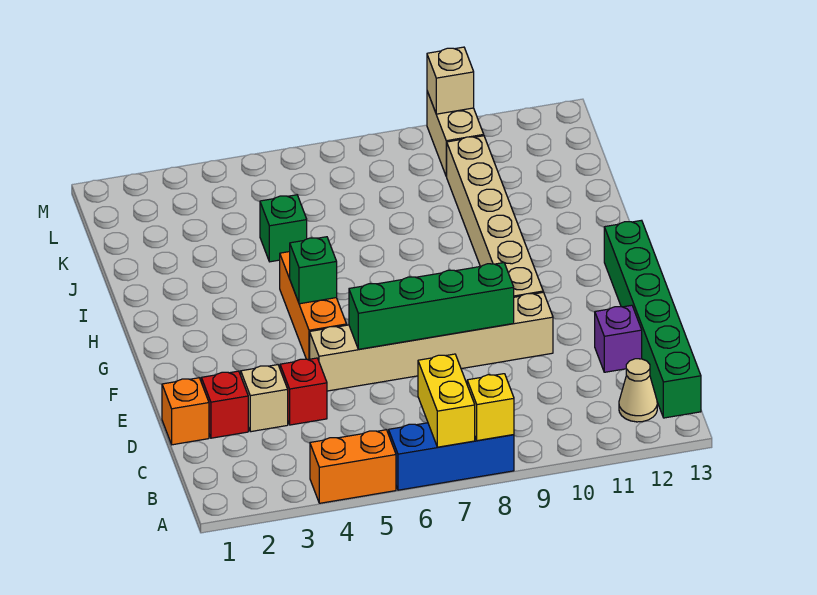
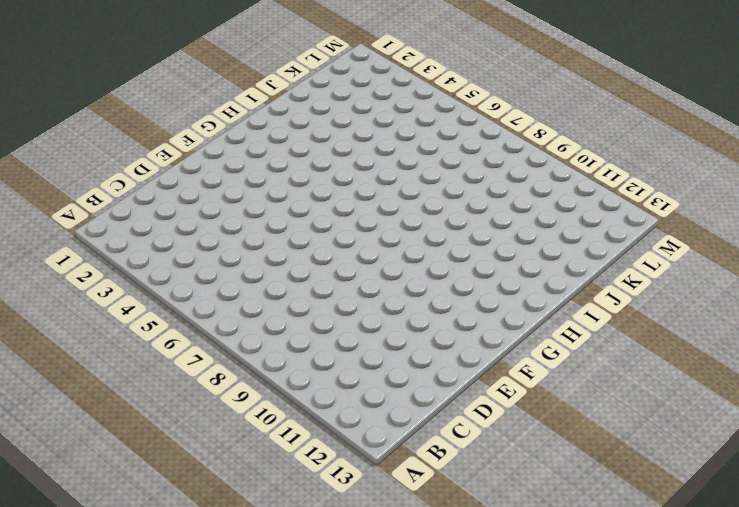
none -> orange brick A4:A5 level 1
none -> blue brick A6:A8 level 1
none -> tan cone B12 level 1

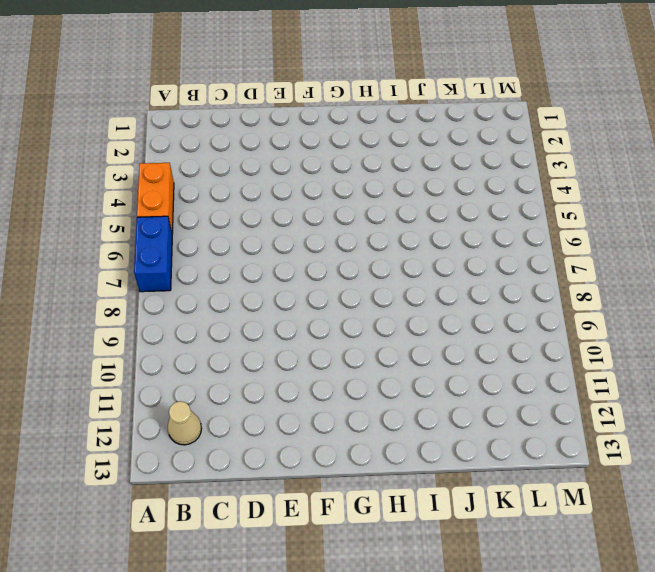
blue brick A6:A7 level 1 -> blue brick A6:A8 level 1
none -> green brick B13:G13 level 1
none -> orange brick D1 level 1
none -> red brick D2 level 1

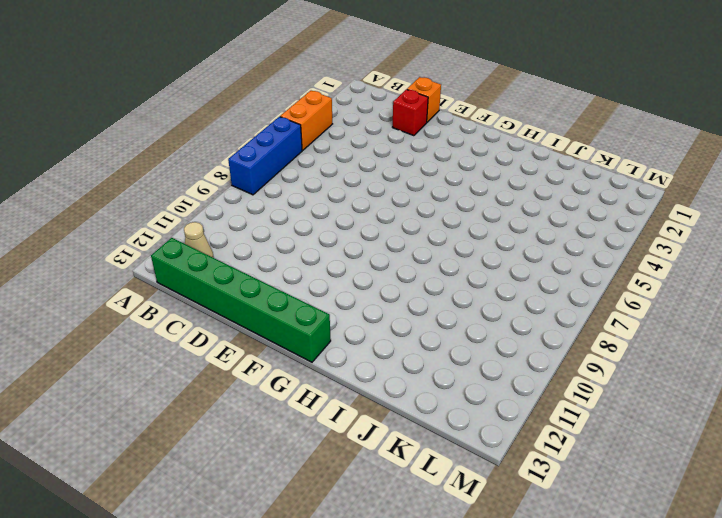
none -> tan brick D3 level 1
none -> red brick D4 level 1
none -> purple brick D12 level 1

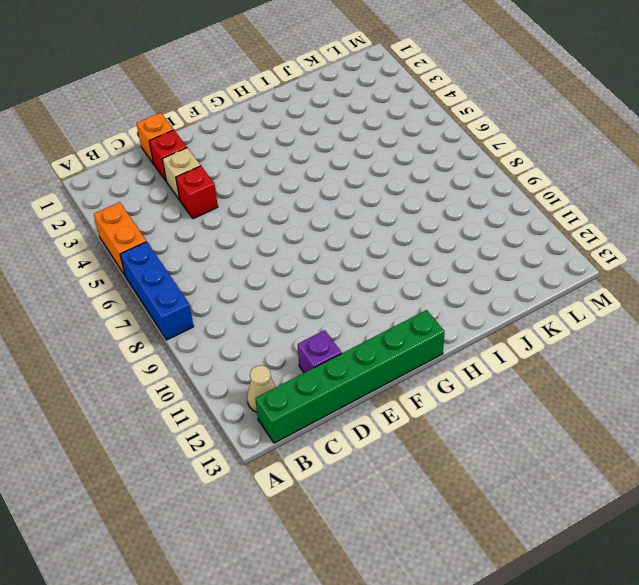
none -> tan brick E5:E10 level 1
none -> orange brick F5:H5 level 1
none -> tan brick F10:K10 level 1

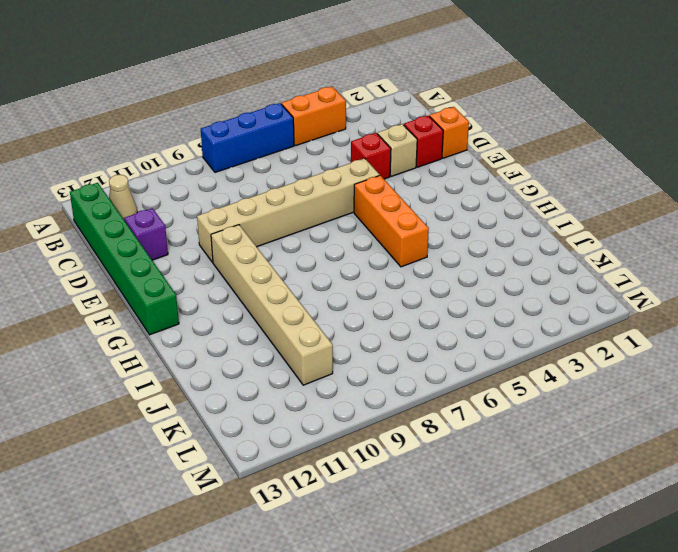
none -> green brick J5 level 1
none -> tan brick L10:M10 level 1
none -> yellow brick A7:B7 level 2

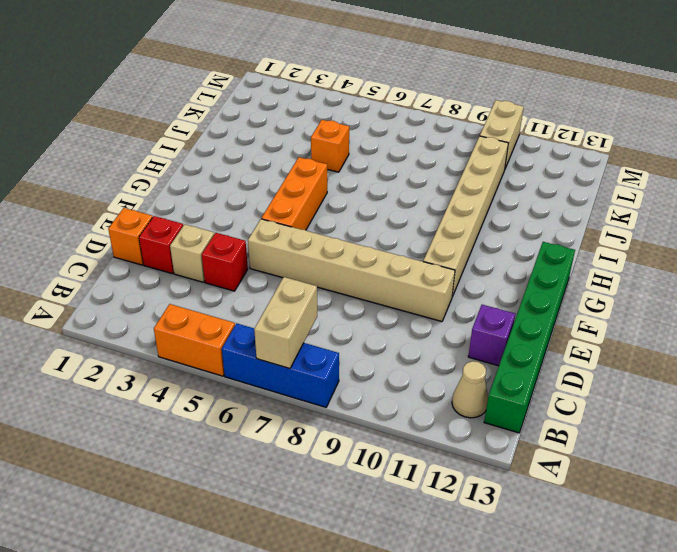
tan brick A7:B7 level 2 -> yellow brick A7:B7 level 2
orange brick J5 level 1 -> green brick J5 level 1
none -> yellow brick A8 level 2
none -> green brick E6:E9 level 2
none -> green brick G5 level 2

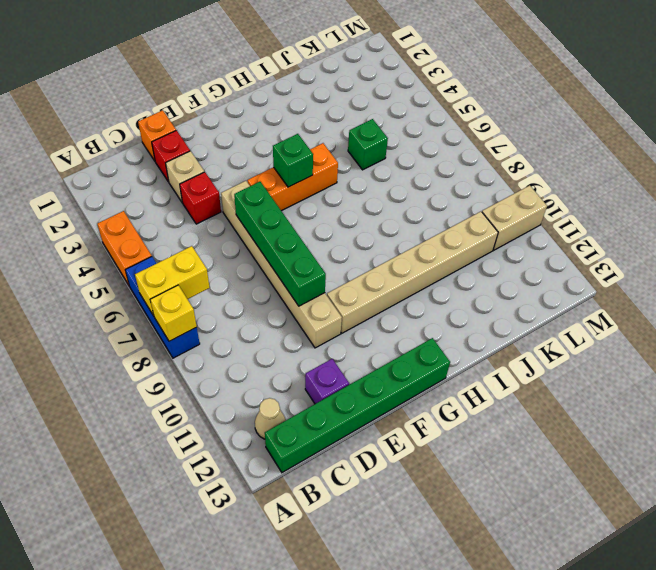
none -> tan brick M10 level 2

